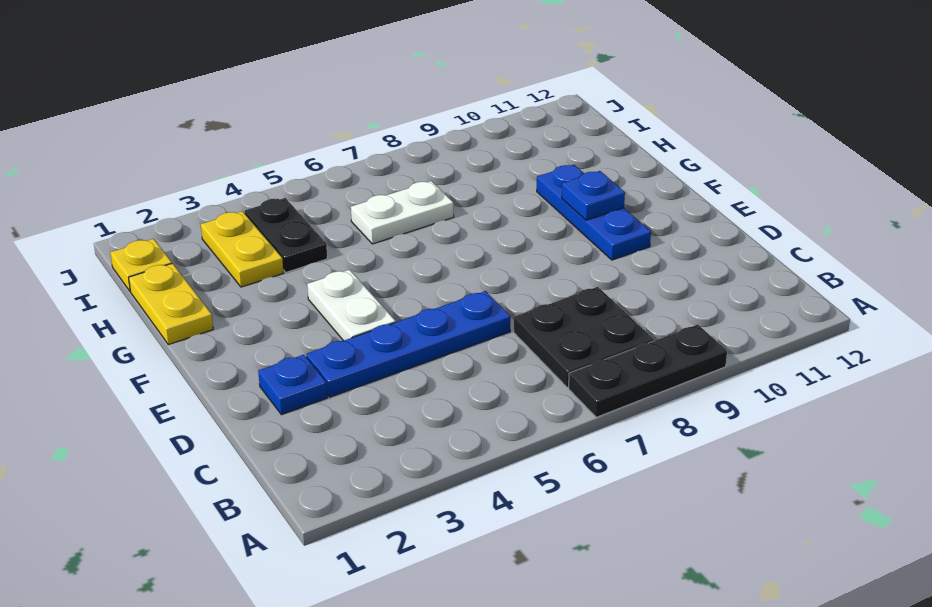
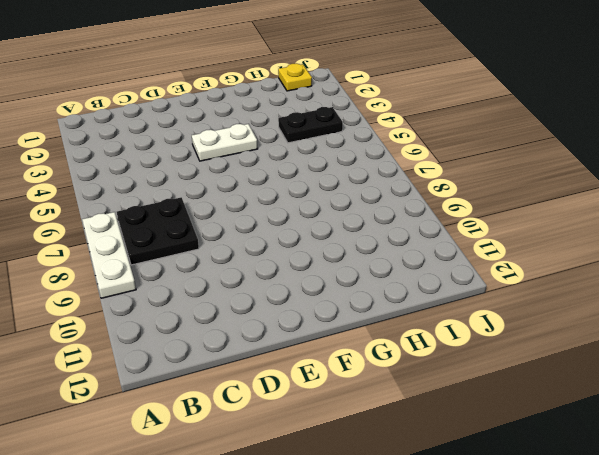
white plate A7:A9 level 1 -> black plate A7:A9 level 1
none -> blue plate D2 level 1
none -> blue plate D3:D6 level 1
none -> blue plate E10:G10 level 1

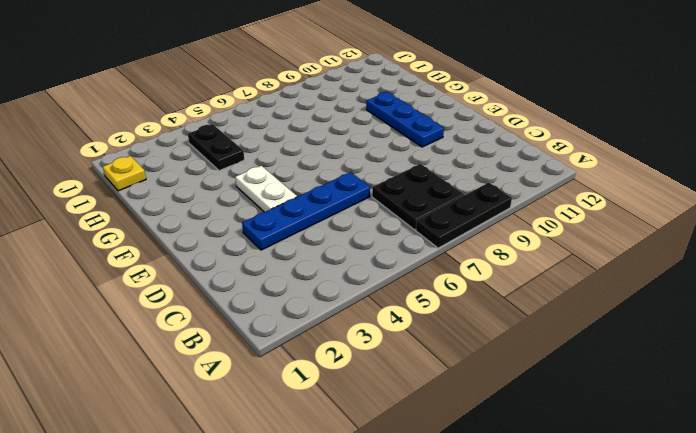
none -> blue plate D2 level 1
none -> yellow plate G1:H1 level 1
none -> yellow plate H3:I3 level 1

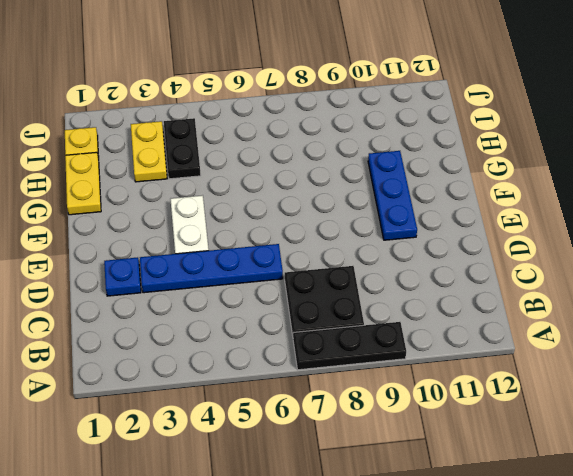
none -> white plate H6:H7 level 1
none -> blue plate F10 level 2

